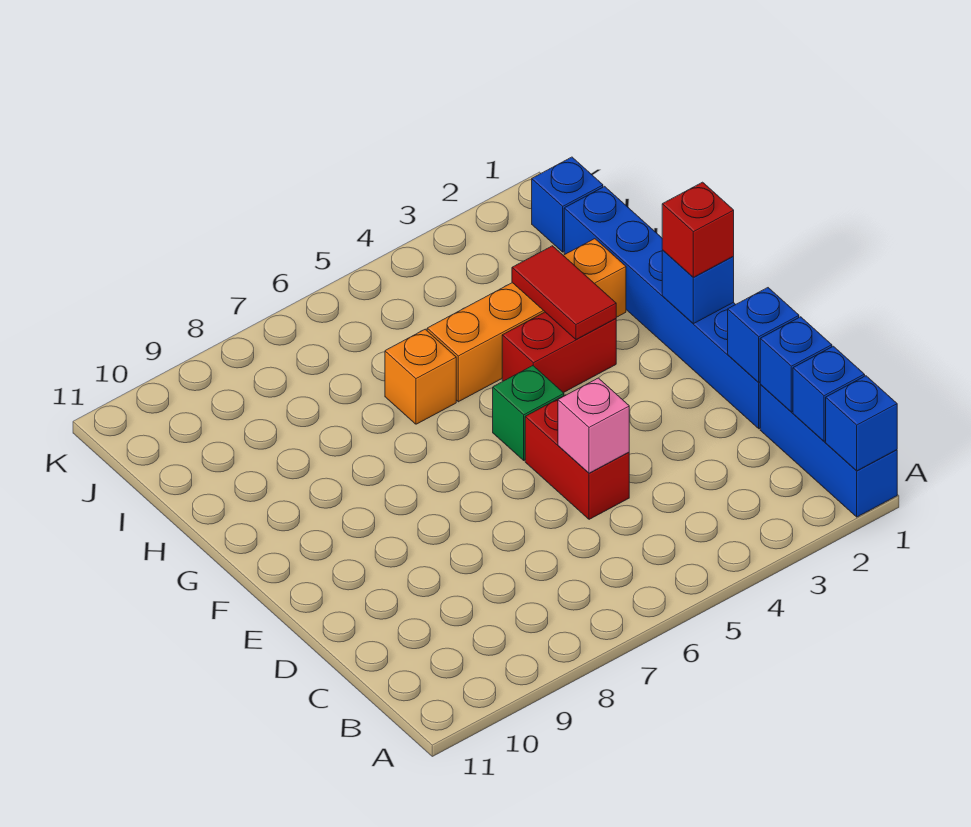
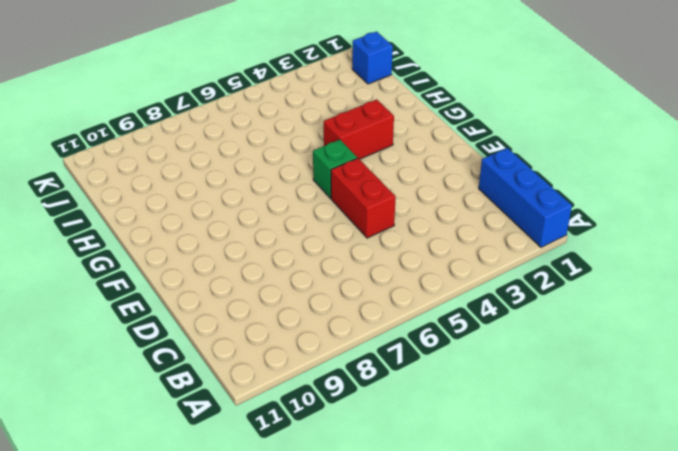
none -> blue brick D1:I1 level 1
none -> orange brick H2:H5 level 1
none -> orange brick H6 level 1

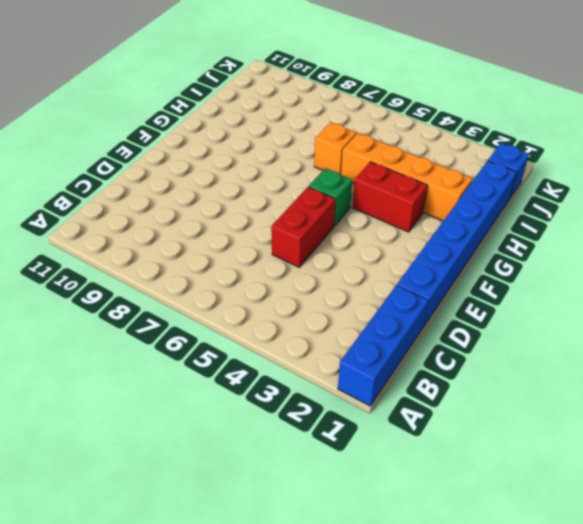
none -> blue brick A1 level 2
none -> blue brick B1 level 2
none -> blue brick C1 level 2

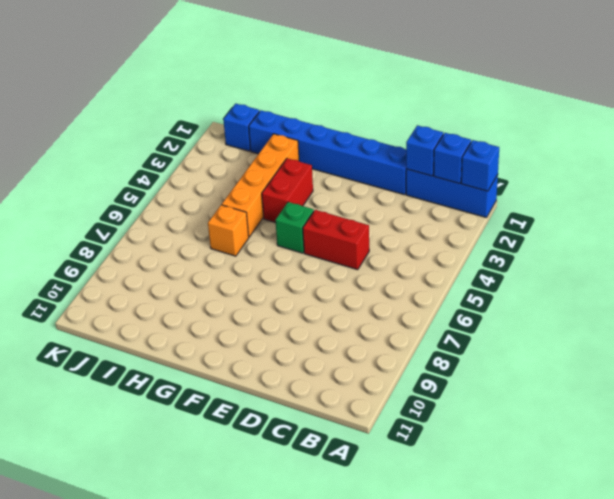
none -> blue brick D1 level 2
none -> pink brick D5 level 2
none -> blue brick F1 level 2

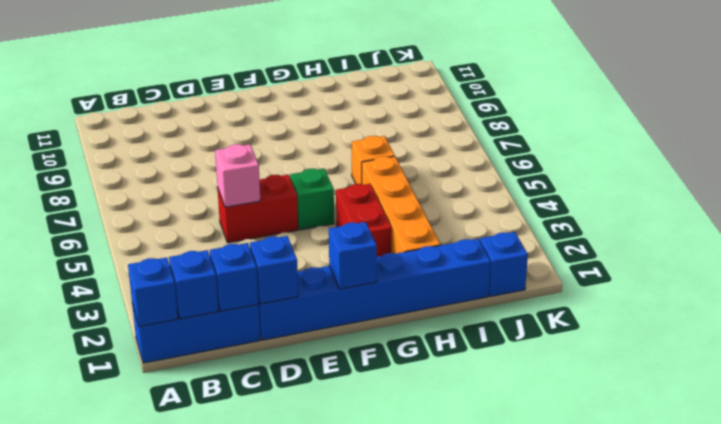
none -> red tile G3:H3 level 2
none -> red brick F1 level 3

